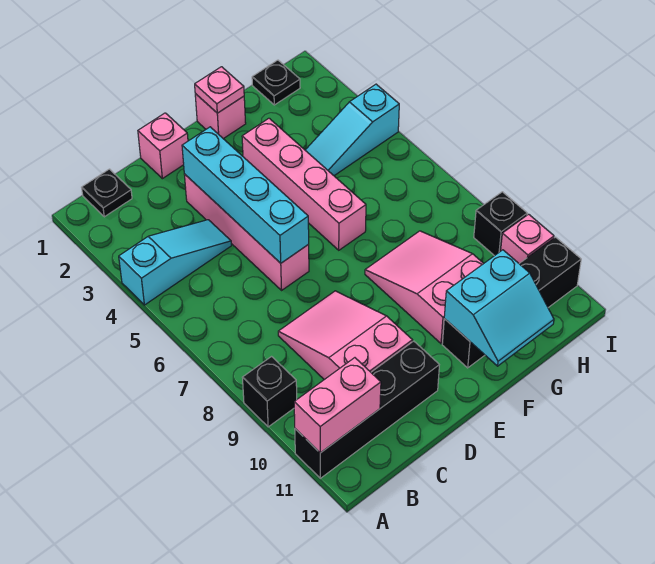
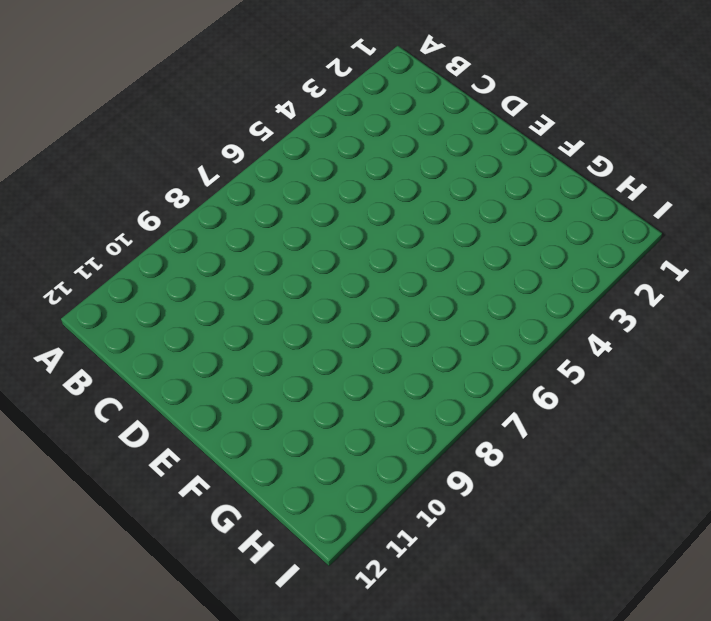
none -> cyan slope A4:C4 level 1 top A
none -> black brick A9 level 1
none -> black brick A11:D11 level 1

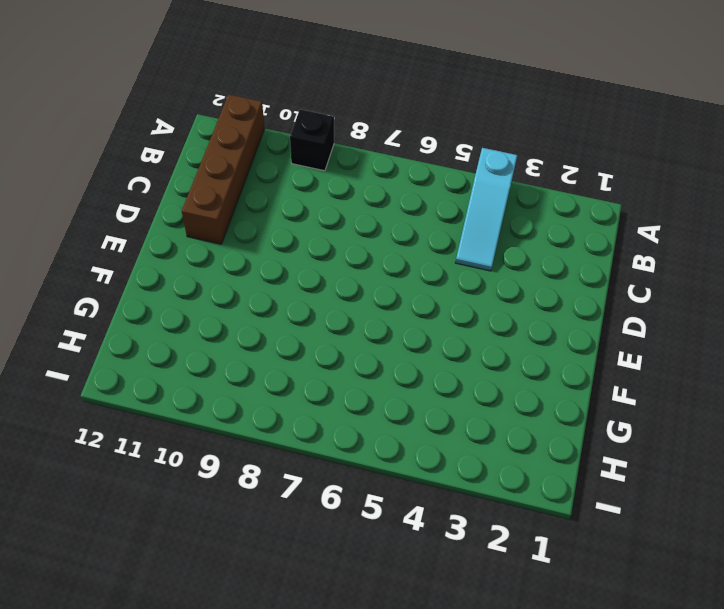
brown brick A11:D11 level 1 -> black brick A11:D11 level 1
none -> black plate B1 level 1
none -> pink slope C8:D10 level 1 top 10
none -> pink brick D1 level 1

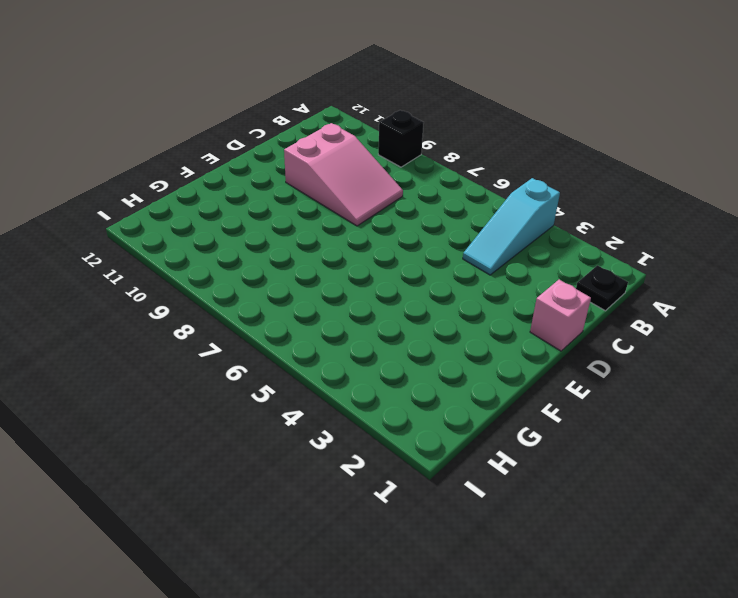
none -> black brick A11:D11 level 1
none -> pink brick D3:D6 level 1
none -> pink brick F1 level 1

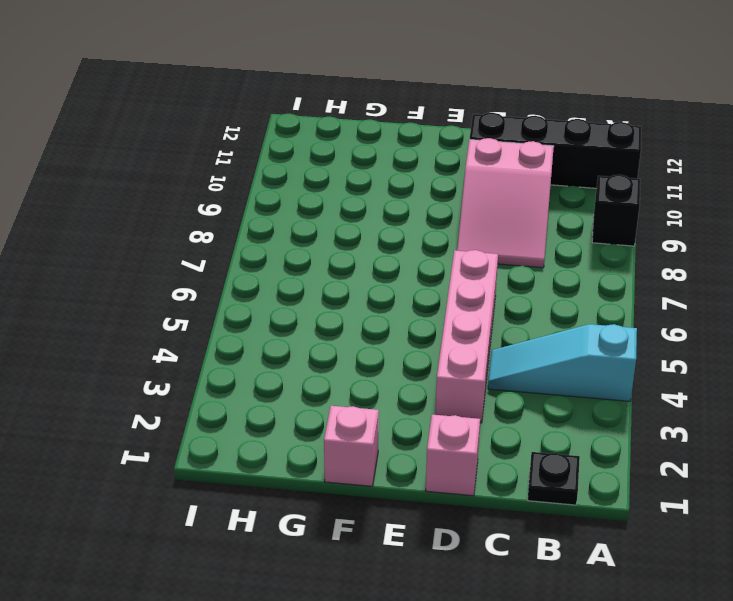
none -> pink brick F3:F6 level 1
none -> pink slope F8:G10 level 1 top 10
none -> black brick F11:I11 level 1

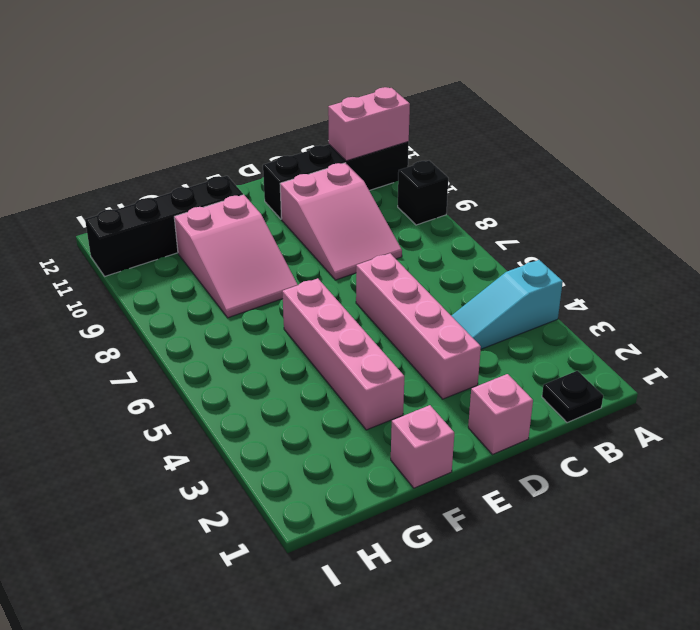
none -> cyan slope G4:I4 level 1 top I
none -> black plate H1 level 1
none -> black brick I9 level 1

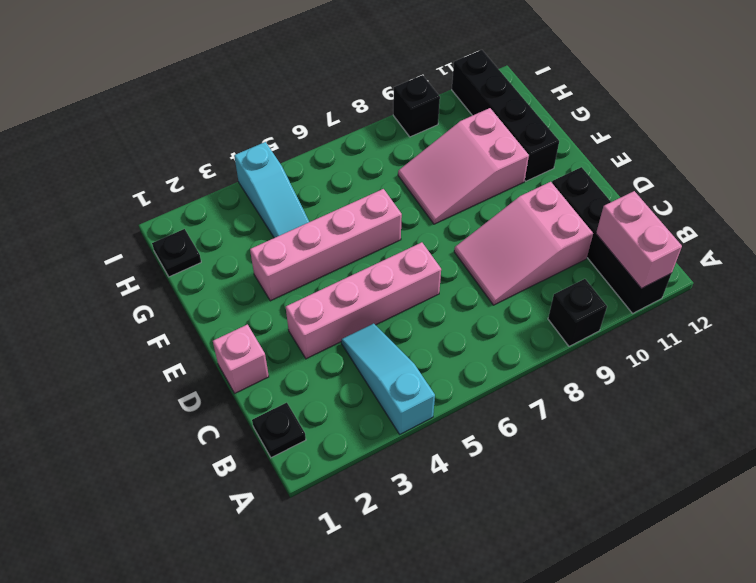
none -> pink brick F1 level 1
none -> pink brick I10 level 1
none -> cyan brick D3:D6 level 2

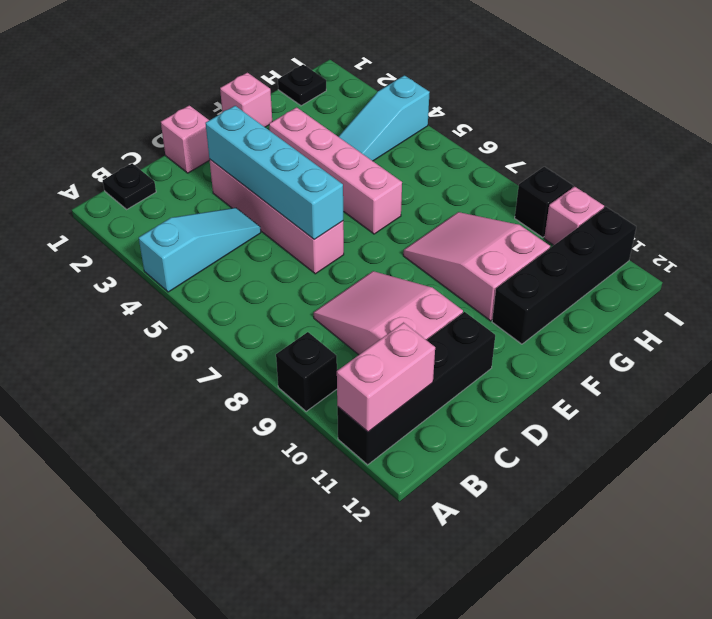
none -> pink plate F1 level 2
none -> cyan slope F11:G12 level 2 top 11

